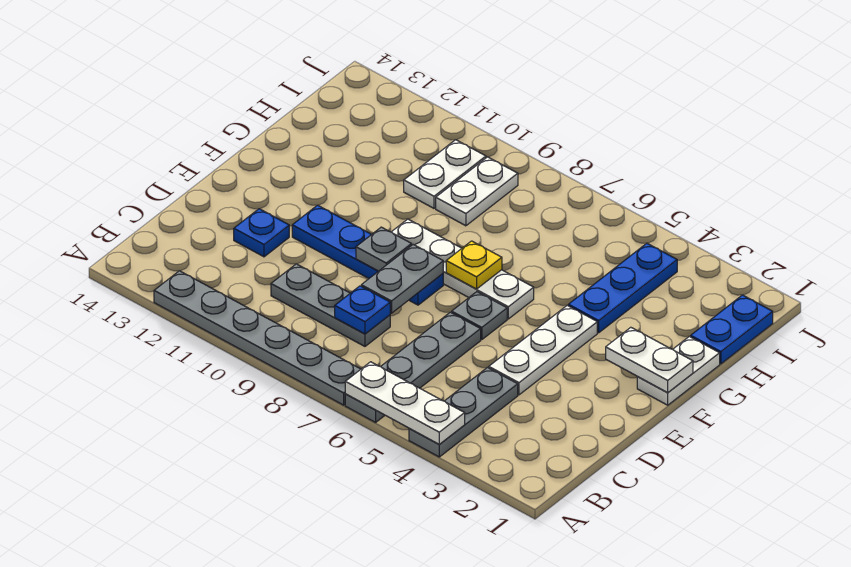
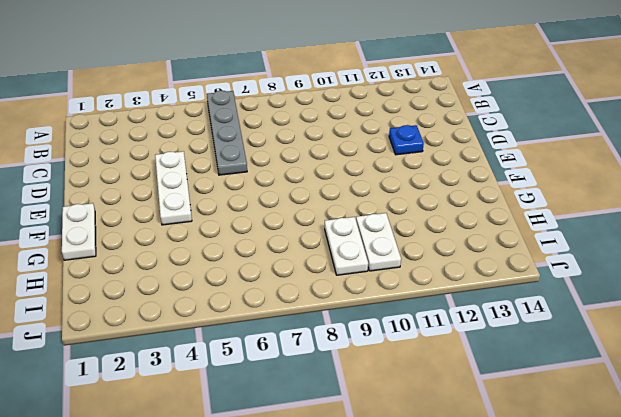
none -> grey plate A4:C4 level 1
none -> grey plate A7:A12 level 1
none -> grey plate C8:C10 level 1

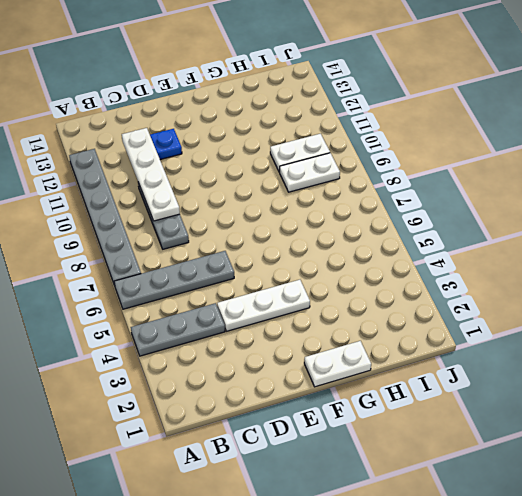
white plate C9:C12 level 2 -> white plate F6:F9 level 1
none -> grey plate E6 level 1
none -> blue plate E8:E11 level 1
none -> blue plate G4:I4 level 1

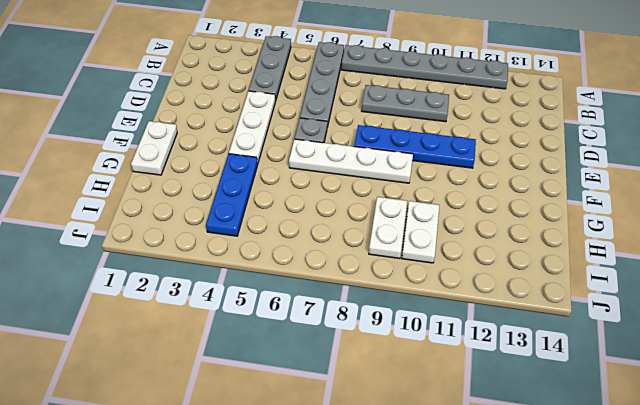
none -> blue plate D12 level 1
none -> blue plate H1:I1 level 1
none -> white plate A4:A6 level 2

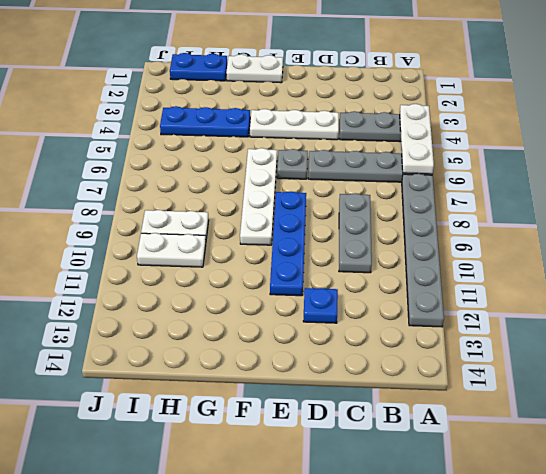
none -> blue plate C8 level 2
none -> grey plate D8:E8 level 2
none -> grey plate E9 level 2

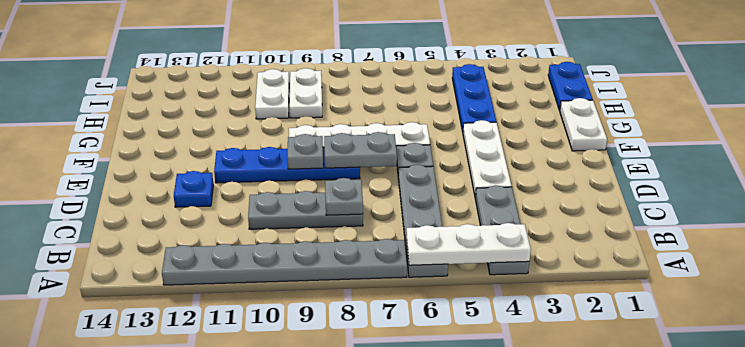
grey plate C8 level 2 -> blue plate C8 level 2
grey plate E7:E8 level 2 -> grey plate D8:E8 level 2
none -> white plate F1:F2 level 2
none -> yellow plate F7 level 2

